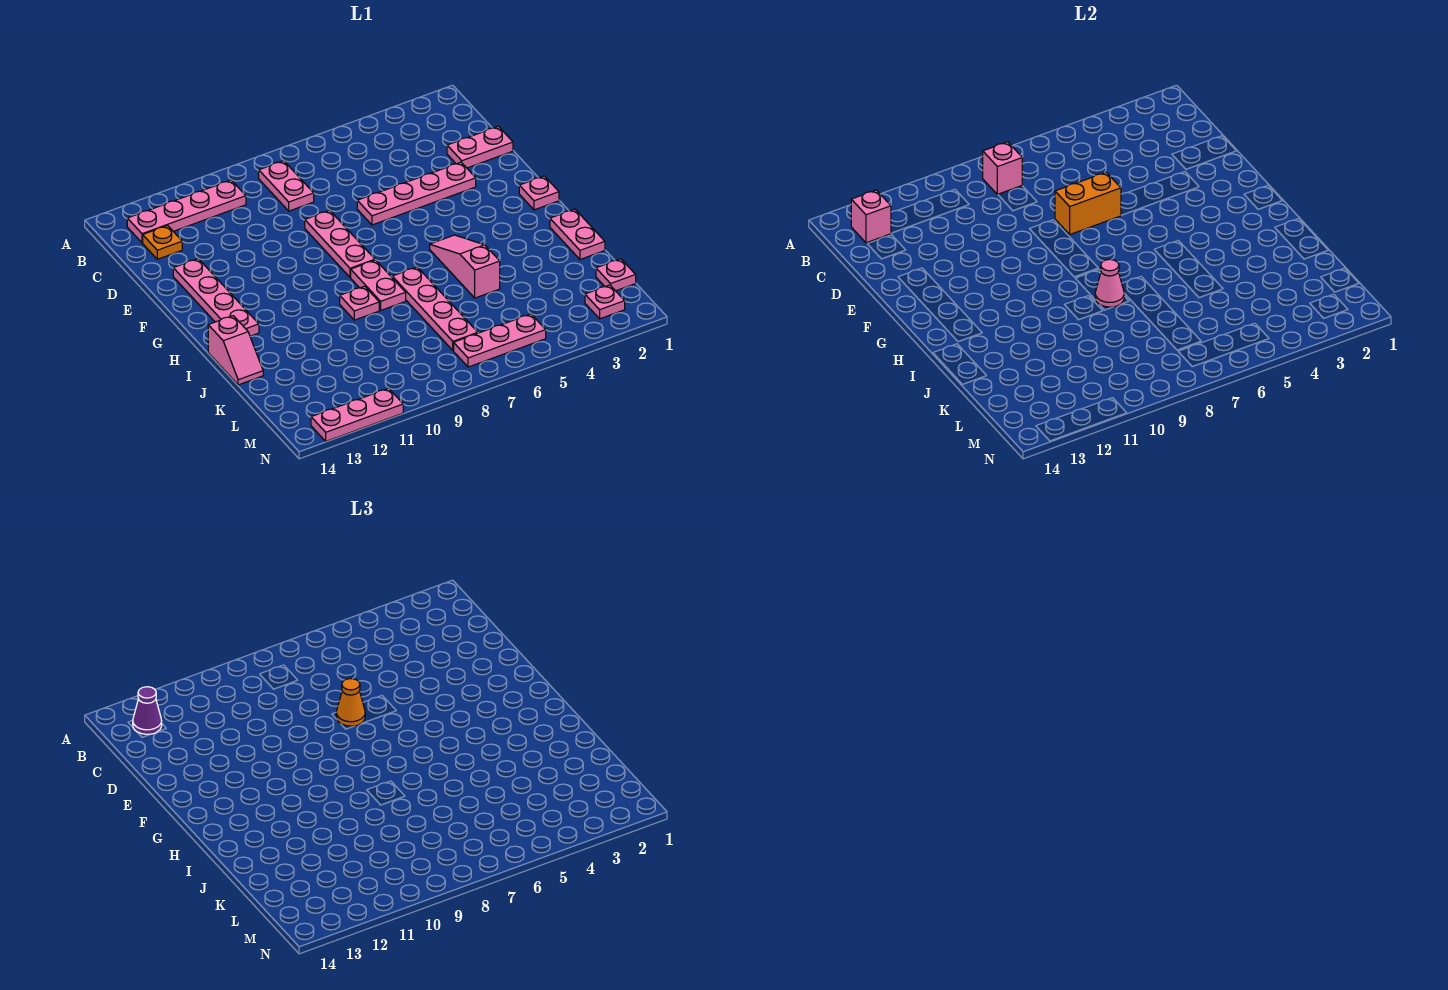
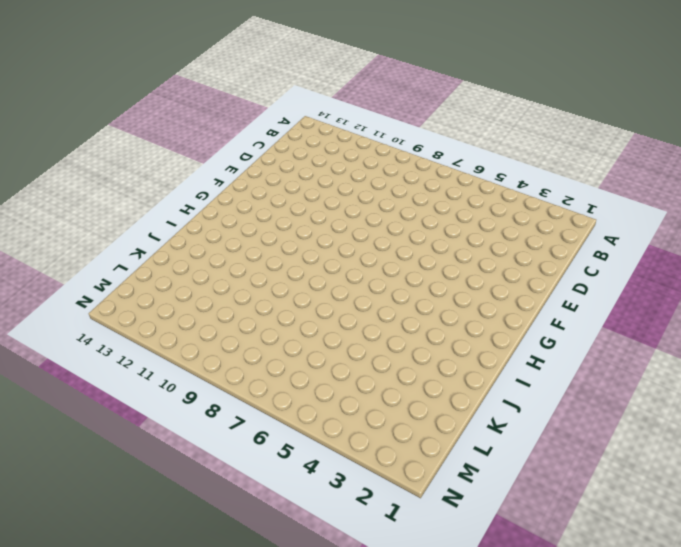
none -> pink plate B8:C8 level 1
none -> pink plate B10:B13 level 1
none -> orange plate C13 level 1

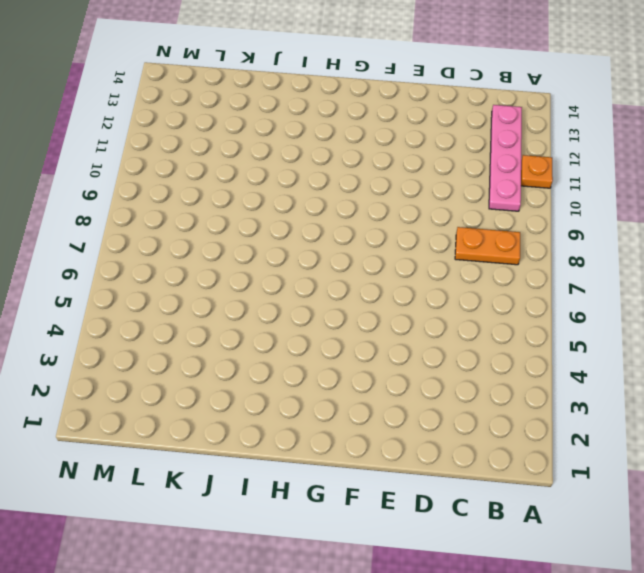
orange plate A11 level 1 -> orange plate C13 level 1
orange plate B8:C8 level 1 -> pink plate B8:C8 level 1
none -> pink plate D1:D2 level 1
none -> pink plate E3:E6 level 1
none -> pink plate E8:G8 level 1

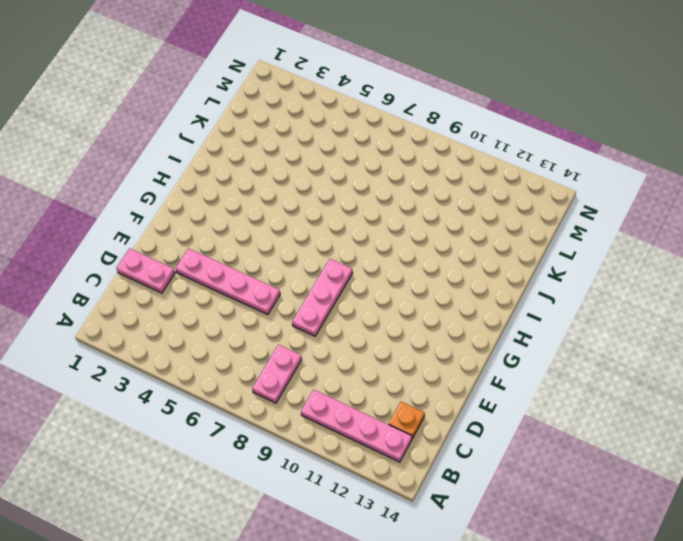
none -> pink plate E13:H13 level 1
none -> pink plate G1 level 1
none -> pink slope H5:J5 level 1 top J

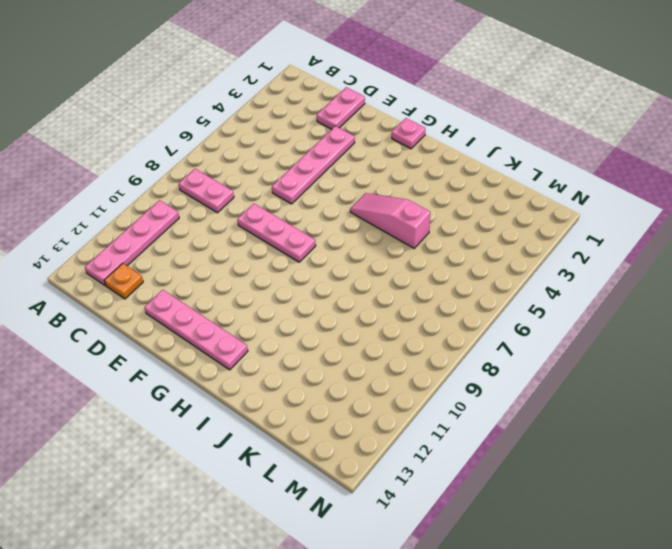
none -> pink plate H8:I8 level 1
none -> pink plate I1:J1 level 1
none -> pink plate I7:L7 level 1

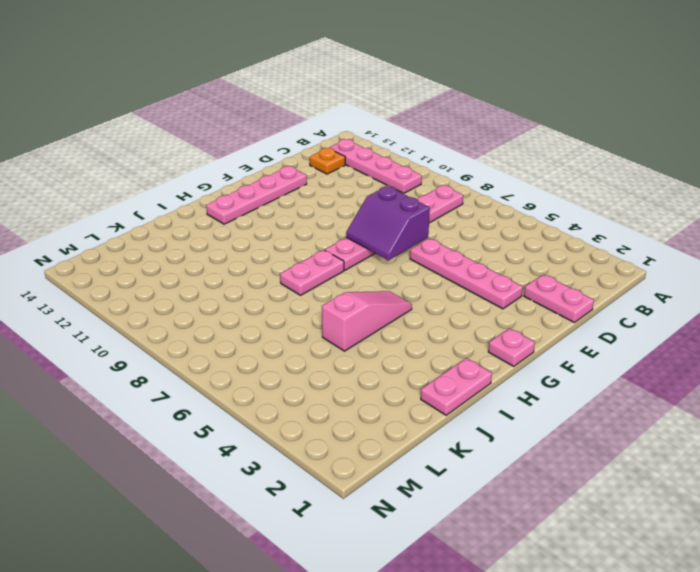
purple slope E7:F8 level 2 top E -> orange brick E6:E7 level 2
none -> pink plate I7:L7 level 1
none -> pink plate I9 level 1
none -> pink slope I14:J14 level 1 top I

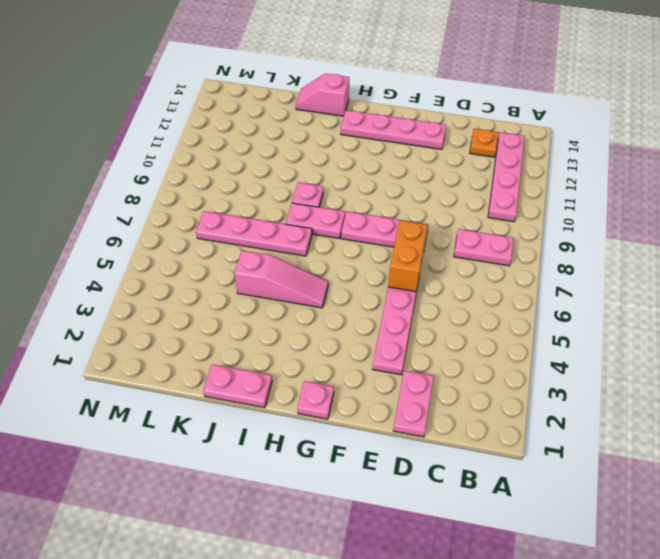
none -> pink plate L1 level 1
none -> pink plate M2 level 1
none -> pink plate M5:M7 level 1

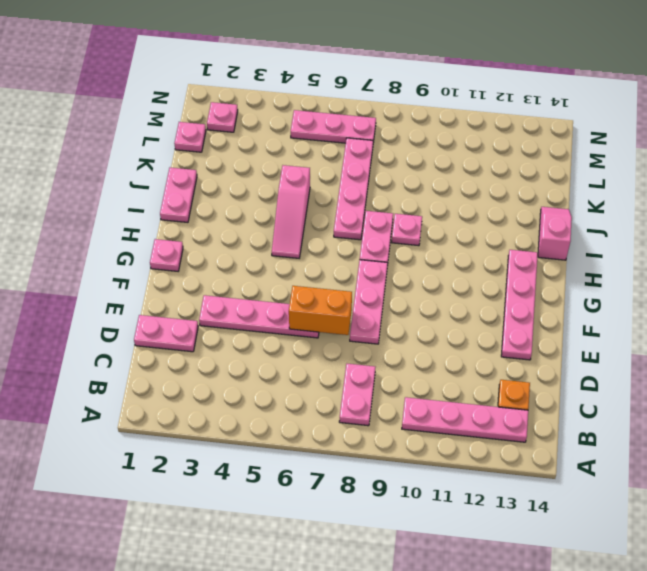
none -> pink plate N11:N13 level 1
none -> pink brick B8 level 2
none -> pink brick B13 level 2

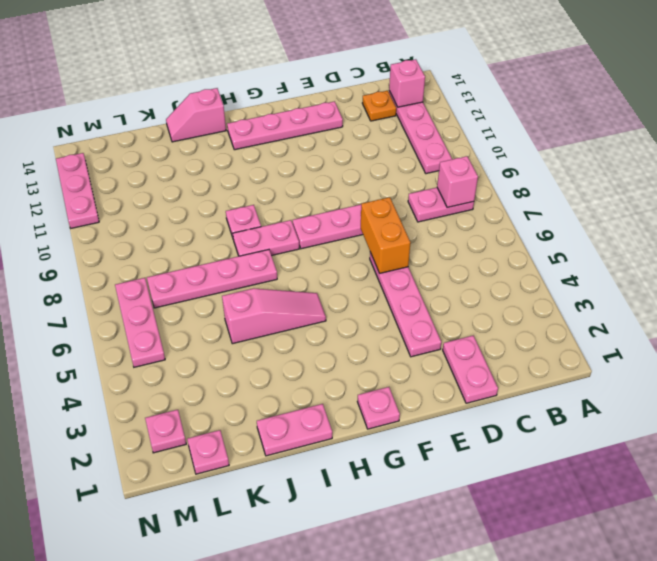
none -> pink cone I8 level 2
none -> purple cone B13 level 3
none -> orange cone E7 level 3

